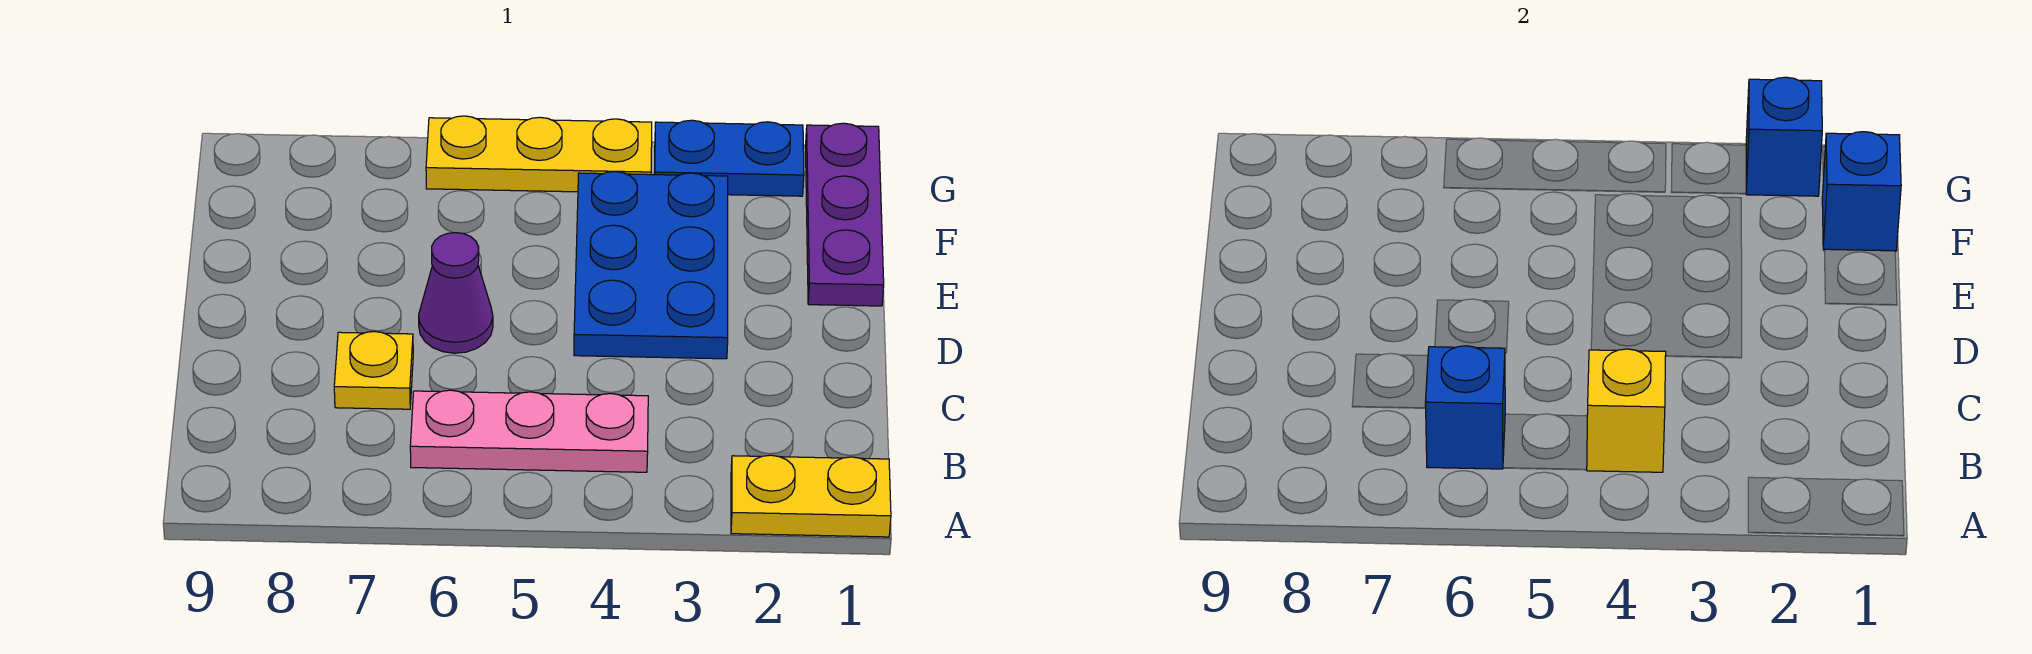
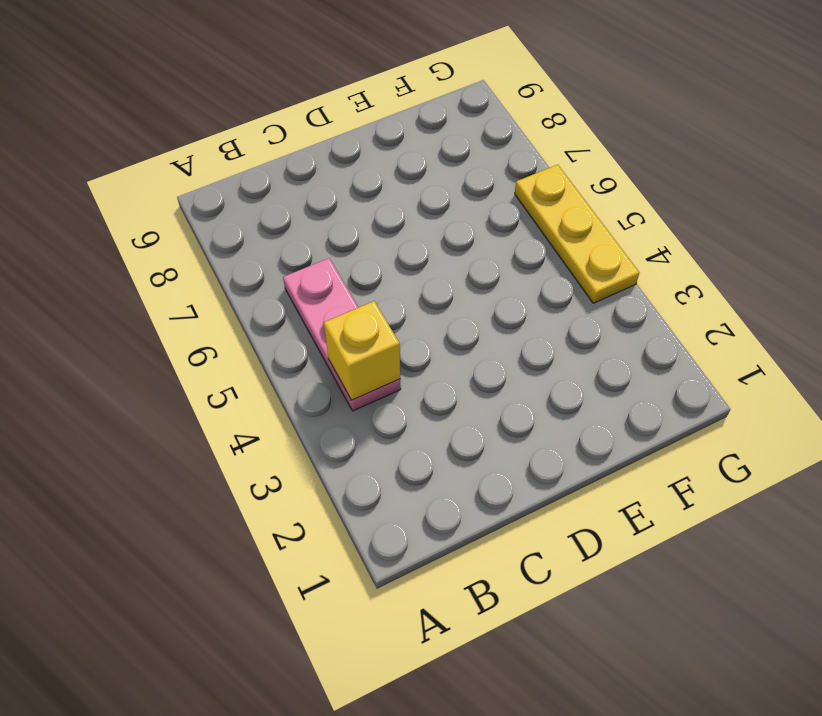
none -> yellow plate A1:A2 level 1
none -> yellow plate C7 level 1
none -> blue plate D3:F4 level 1

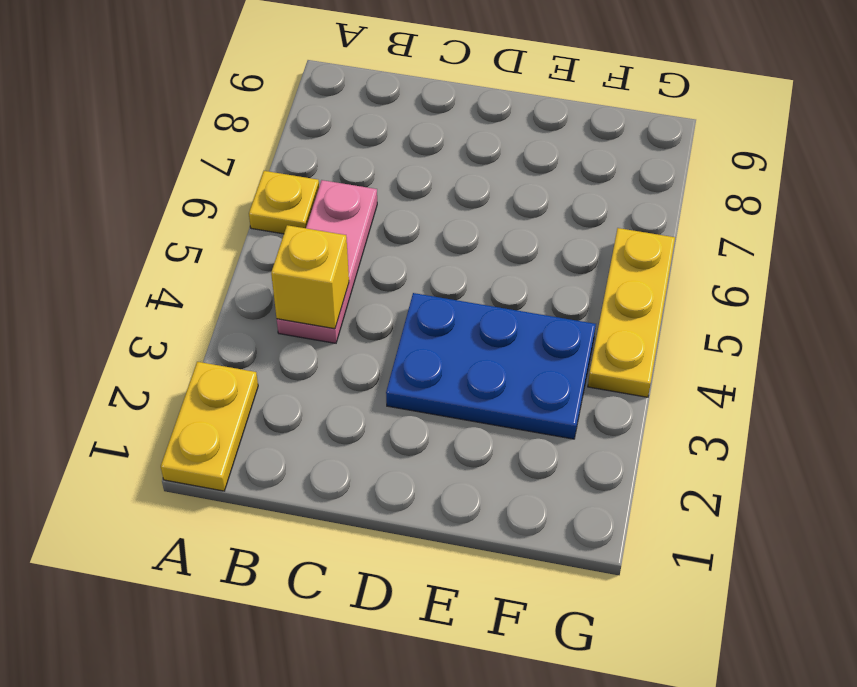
yellow plate A6 level 1 -> yellow plate C7 level 1
none -> purple cone D6 level 1
none -> purple plate E1:G1 level 1
none -> blue plate G2:G3 level 1

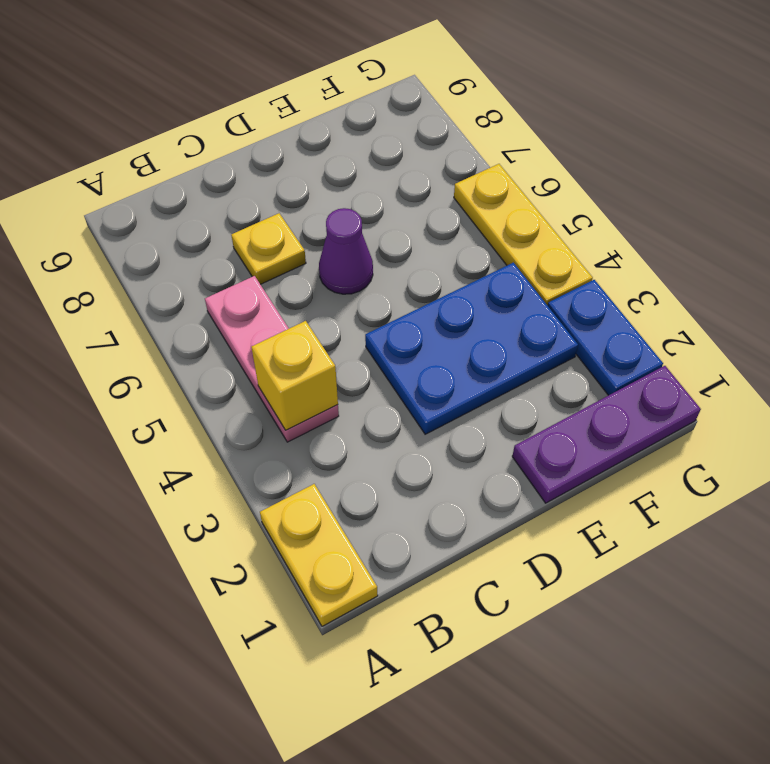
none -> blue brick B6 level 2
none -> blue brick F1 level 2
none -> blue brick G2 level 2

